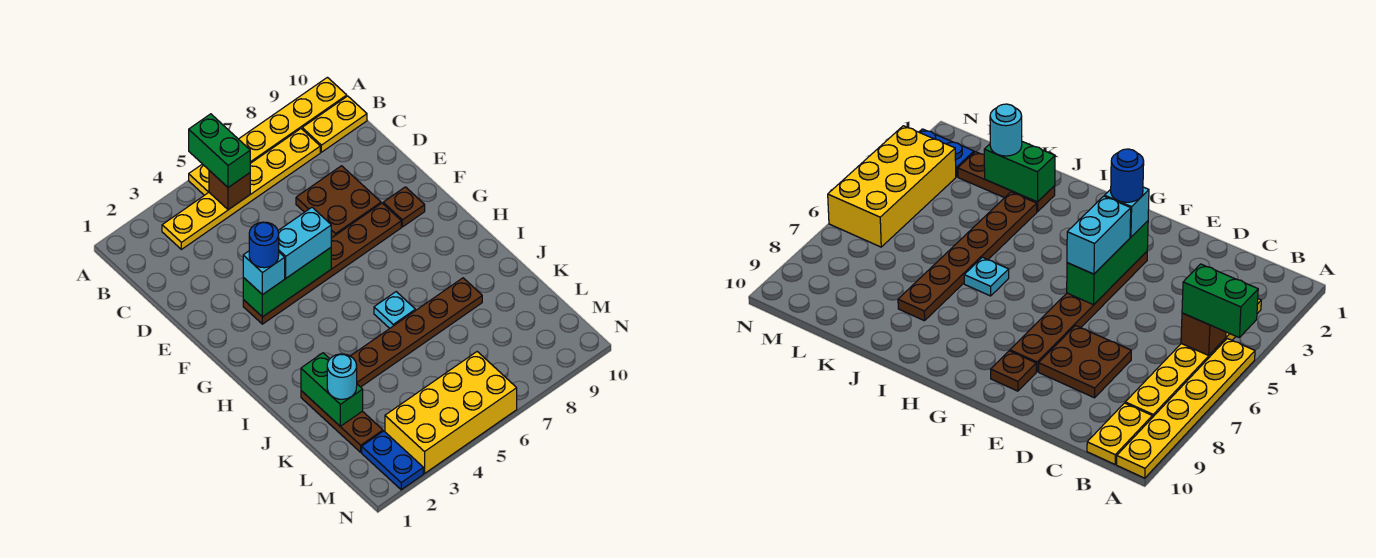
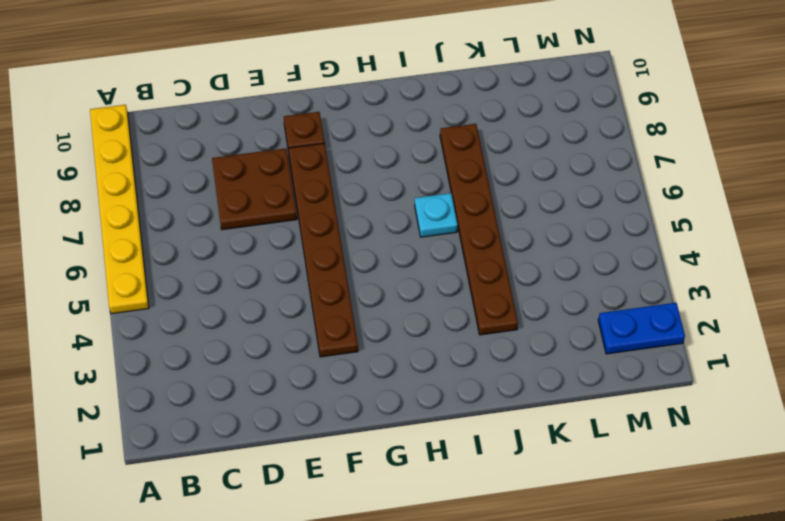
none -> yellow plate B3:B8 level 1
none -> yellow plate B9:B10 level 1
none -> brown plate J2:L2 level 1

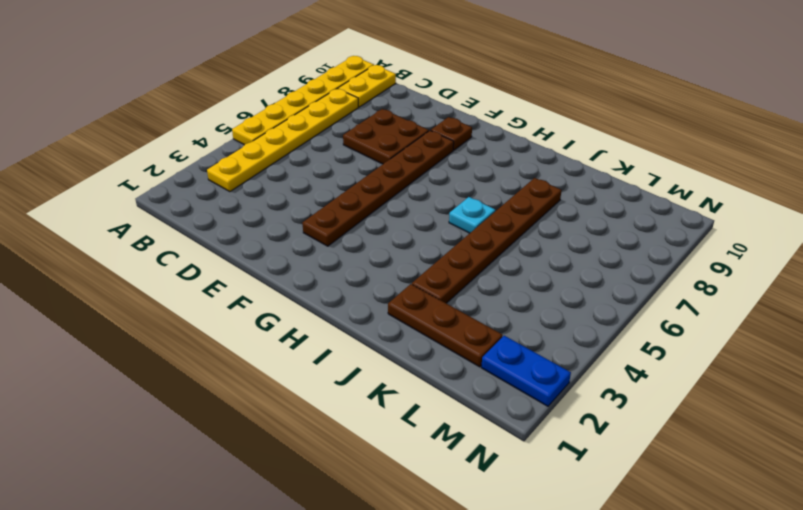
none -> yellow brick M3:N6 level 1
none -> brown brick B5 level 2
none -> green brick F3:F5 level 2

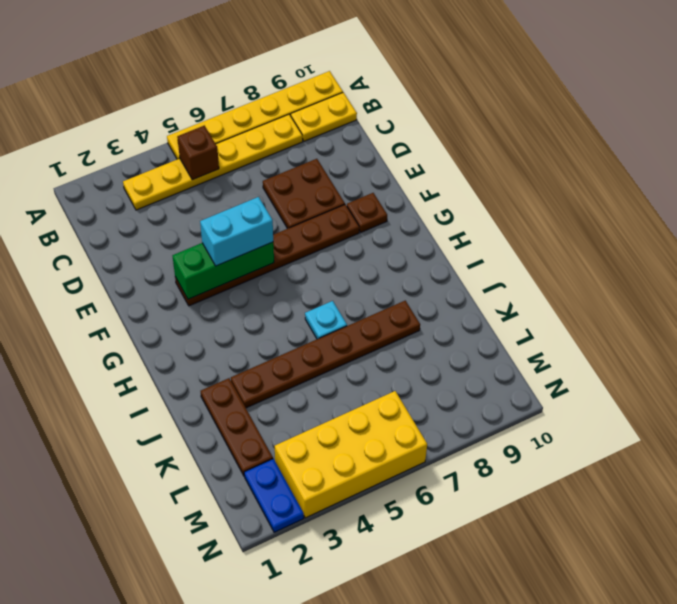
none -> green brick J2:K2 level 2
none -> green brick A5:B5 level 3
none -> cyan brick F3 level 3

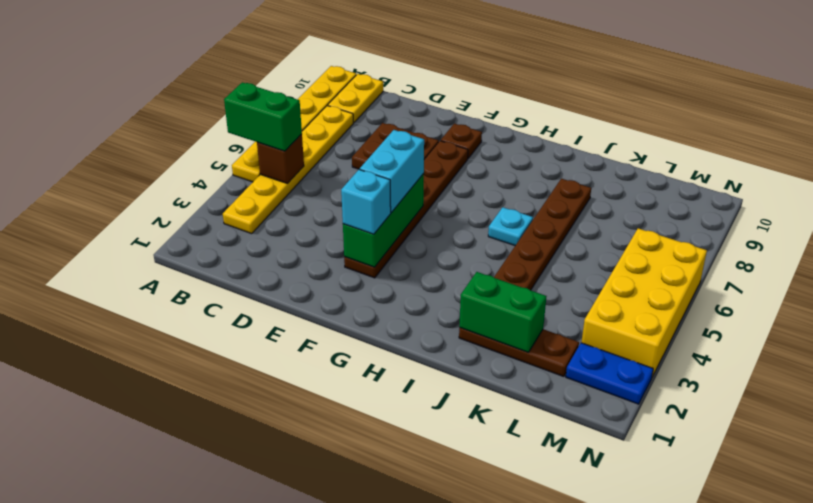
none -> cyan round brick K2 level 3
none -> blue round brick F3 level 4

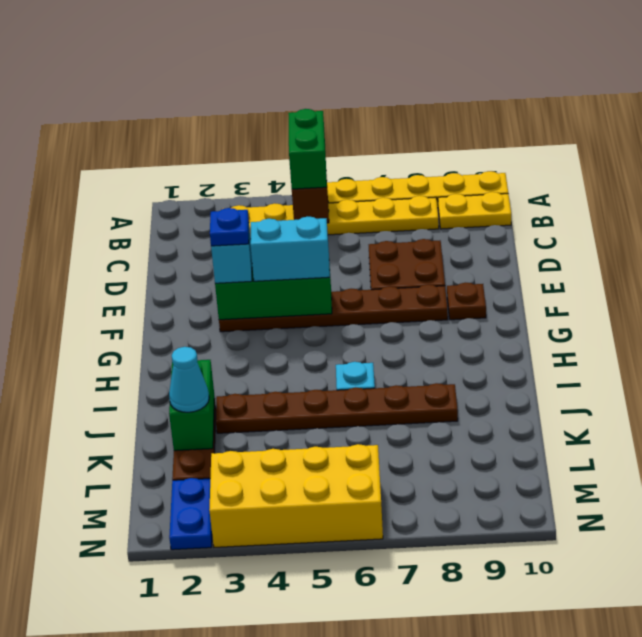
blue plate F3 level 4 -> blue round brick F3 level 4
cyan cone K2 level 3 -> cyan round brick K2 level 3

